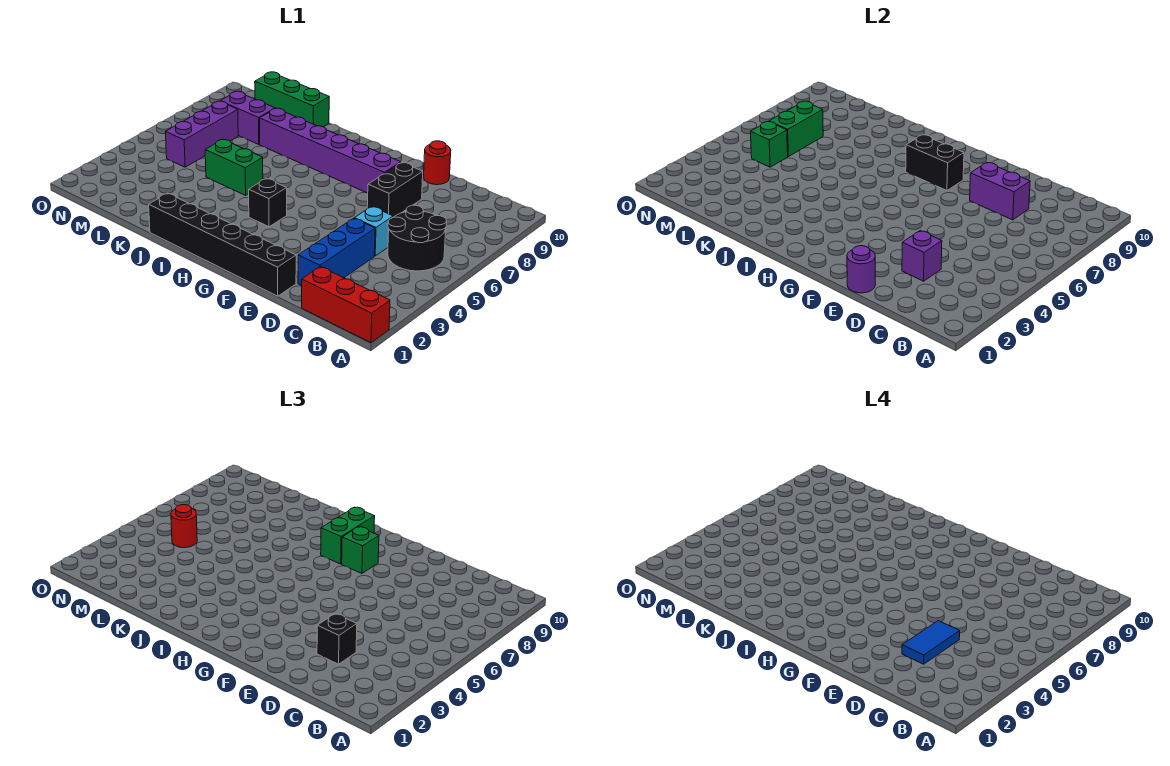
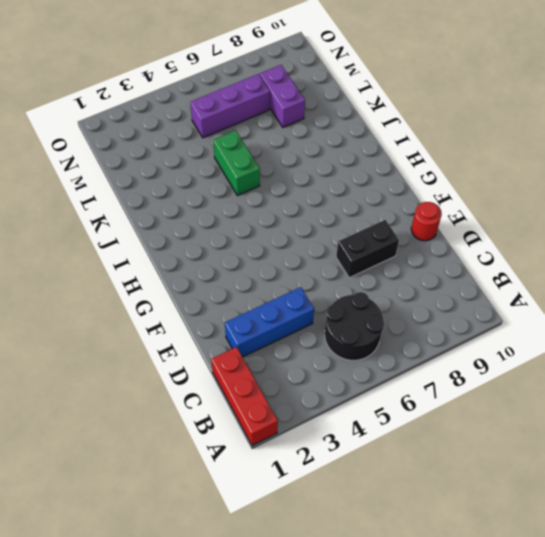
none -> cyan brick D5 level 1
none -> black brick E1:J1 level 1
none -> purple brick F8:K8 level 1

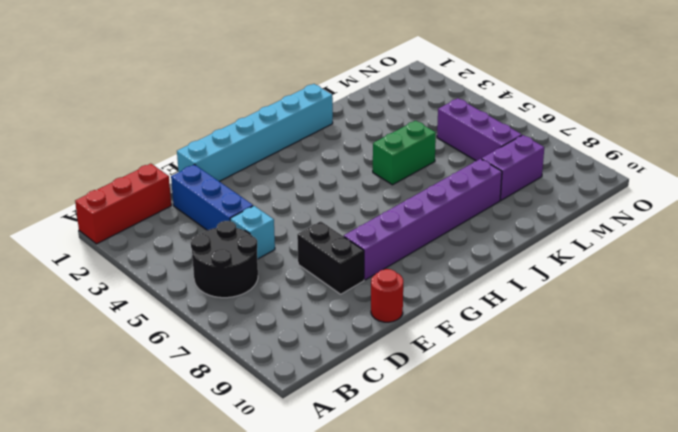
cyan brick E1:J1 level 1 -> black brick E1:J1 level 1
none -> black brick H4 level 1
none -> green brick K10:M10 level 1
none -> purple brick D3 level 2

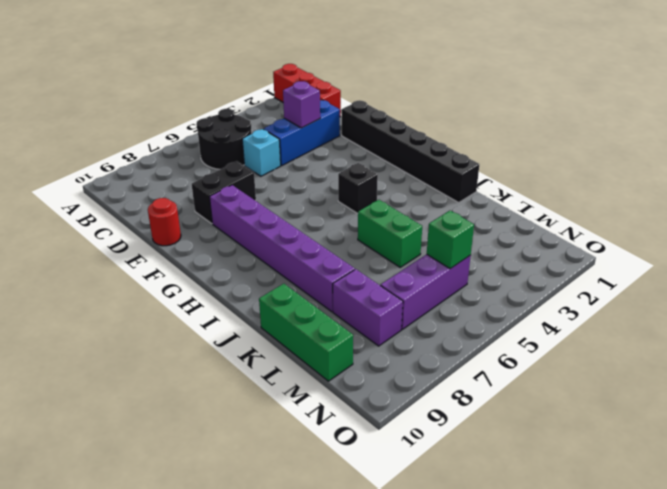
none -> purple brick D8:E8 level 2
none -> purple round brick E1 level 2
none -> black brick G8:H8 level 2

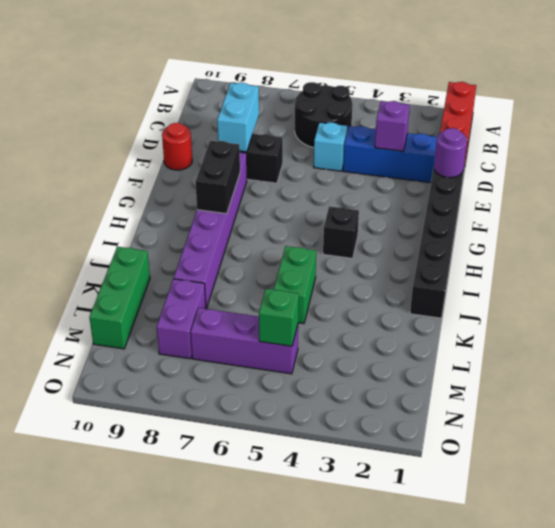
cyan brick D8:E8 level 2 -> purple brick D8:E8 level 2
none -> green brick M6:M7 level 2
none -> black brick D3 level 3
none -> green brick G8 level 3

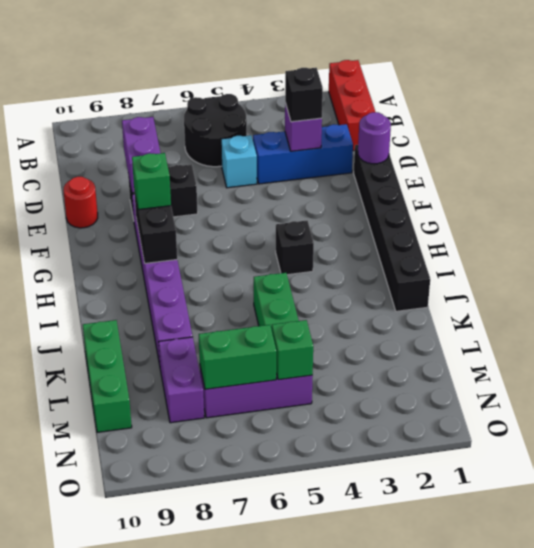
none -> green brick H8:H9 level 3
none -> red round brick M5 level 3
none -> blue tile D3:D4 level 4

